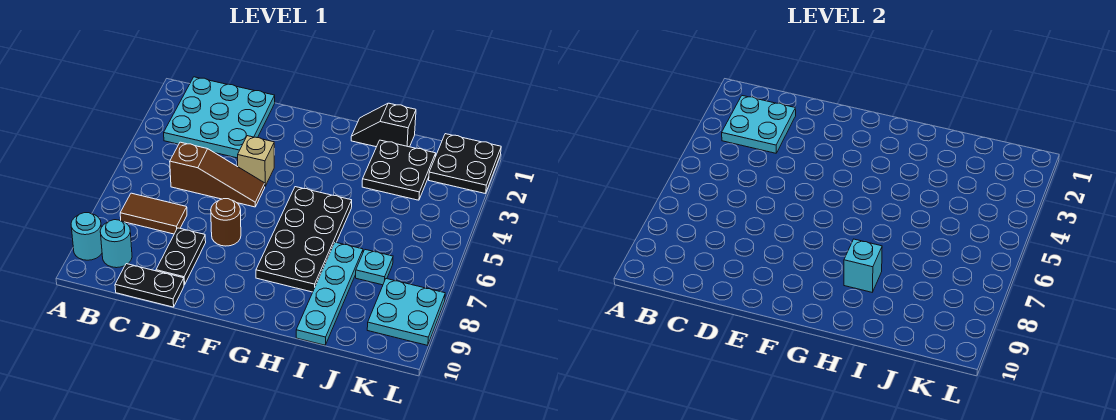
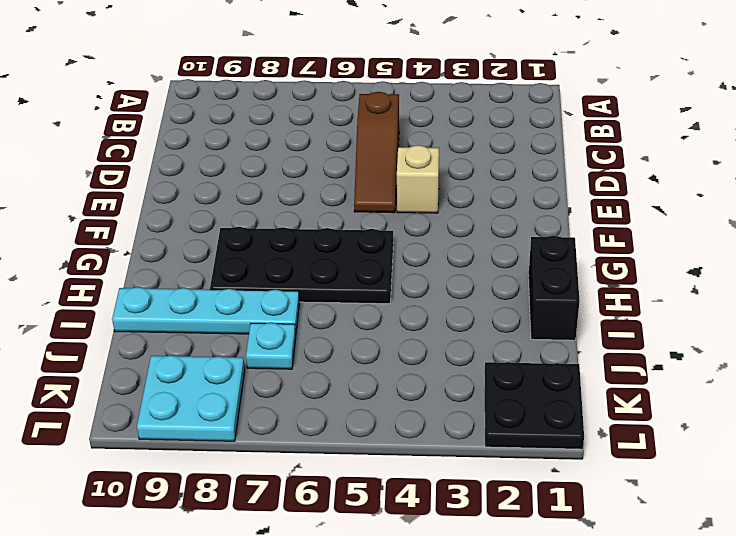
black brick H1:I1 level 1 -> black slope H1:I1 level 1 top I
none -> cyan round brick A9 level 1
none -> cyan plate B1:D3 level 1
none -> brown tile B7:C7 level 1

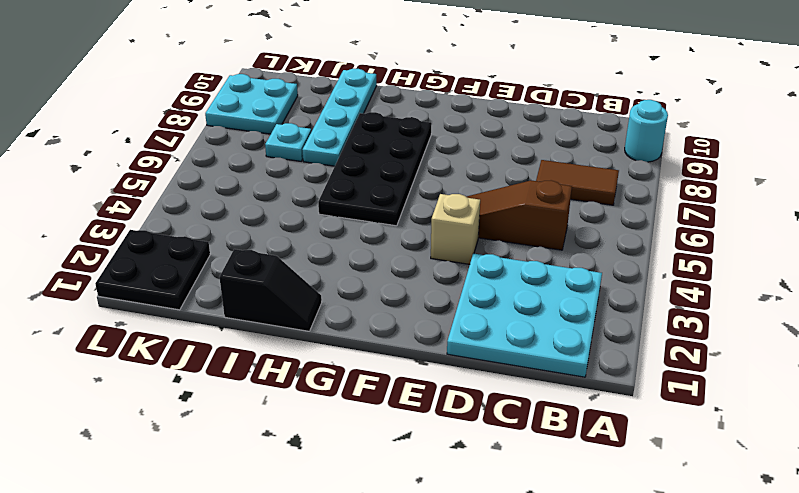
none -> cyan round brick B9 level 1
none -> black plate C10:D10 level 1
none -> black plate D8:D9 level 1

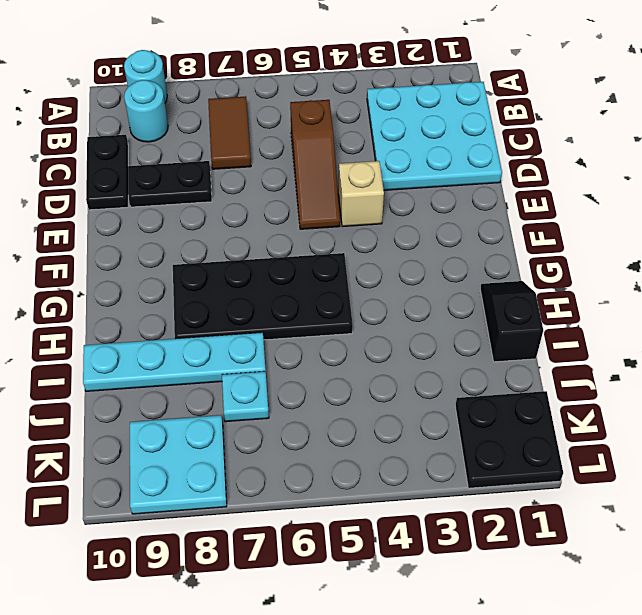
none -> brown round brick E7 level 1
none -> black plate I2:J3 level 1
none -> cyan plate B2:C3 level 2

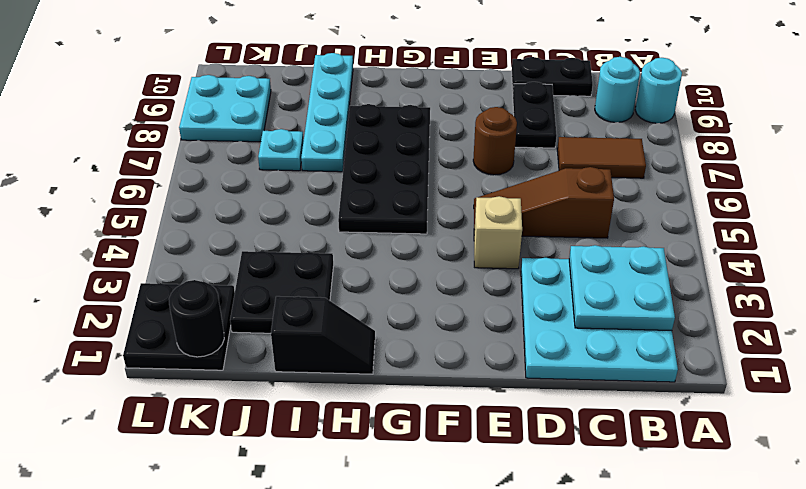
black round brick K1 level 2 -> none
none -> cyan brick H8 level 2

